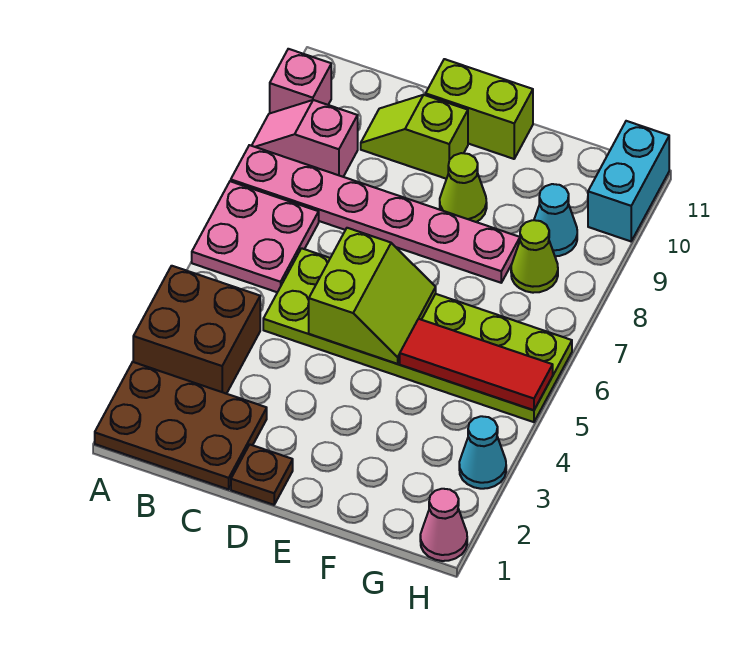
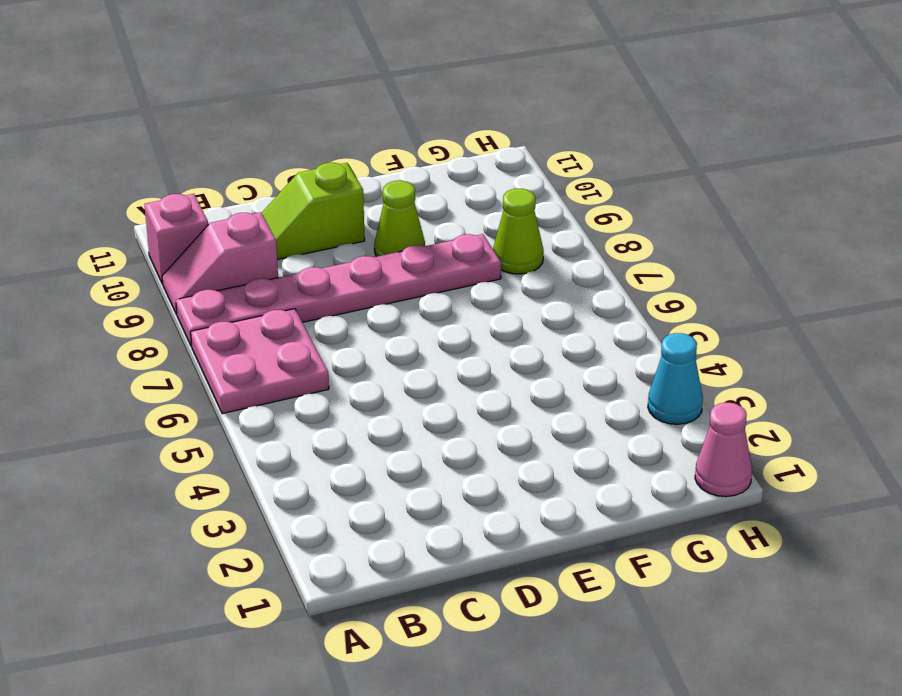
none -> brown plate A1:C2 level 1
none -> brown brick A3:B4 level 1
none -> lime plate C5:H6 level 1

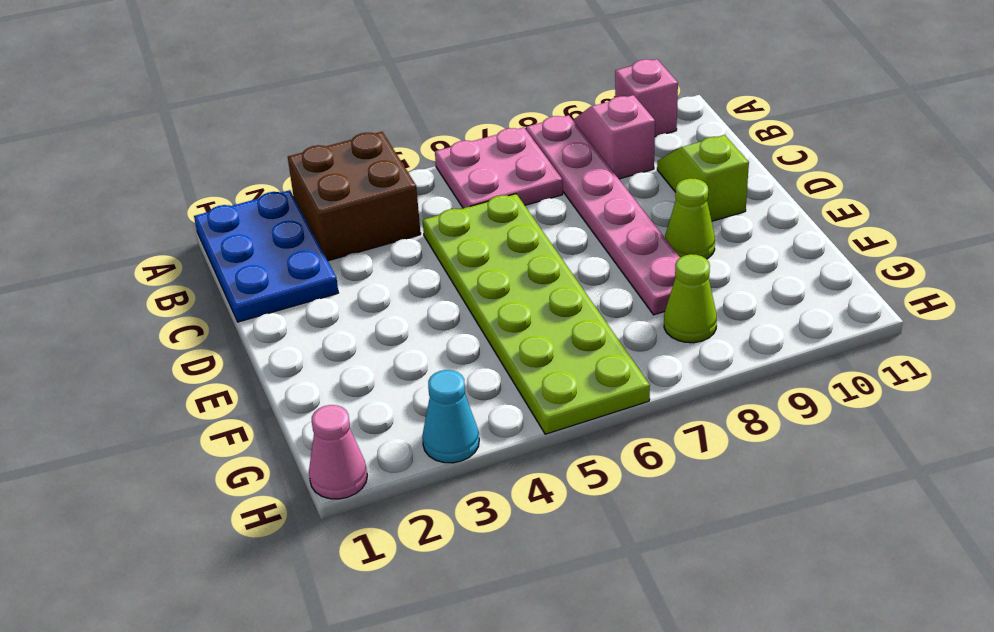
blue plate A1:C2 level 1 -> brown plate A1:C2 level 1
none -> brown plate D1 level 1
none -> lime brick D11:E11 level 1
none -> cyan cone G9 level 1

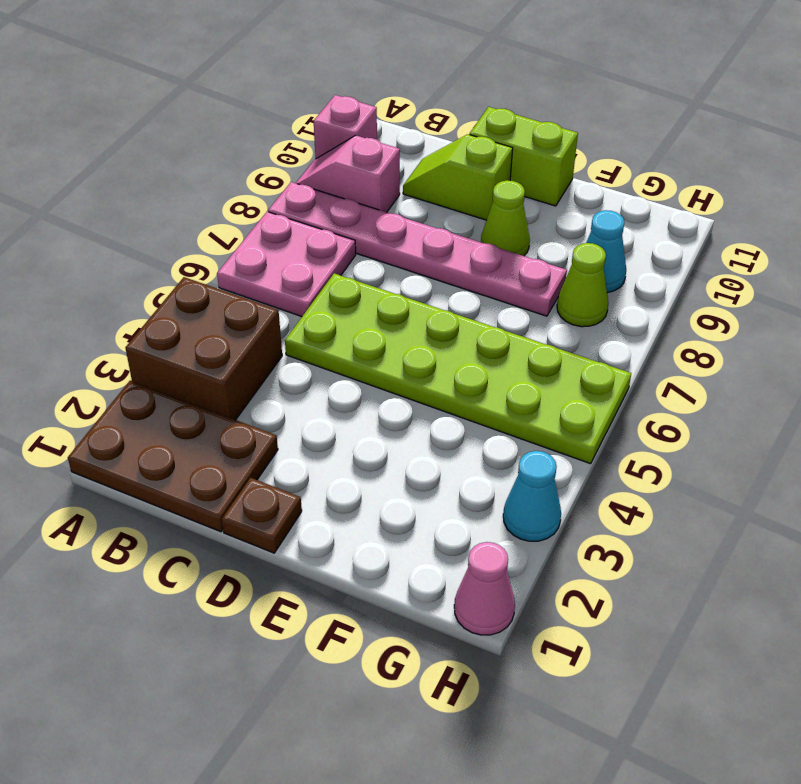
none -> cyan brick H10:H11 level 1
none -> lime slope D5:E6 level 2 top D
none -> red tile F5:H5 level 2

